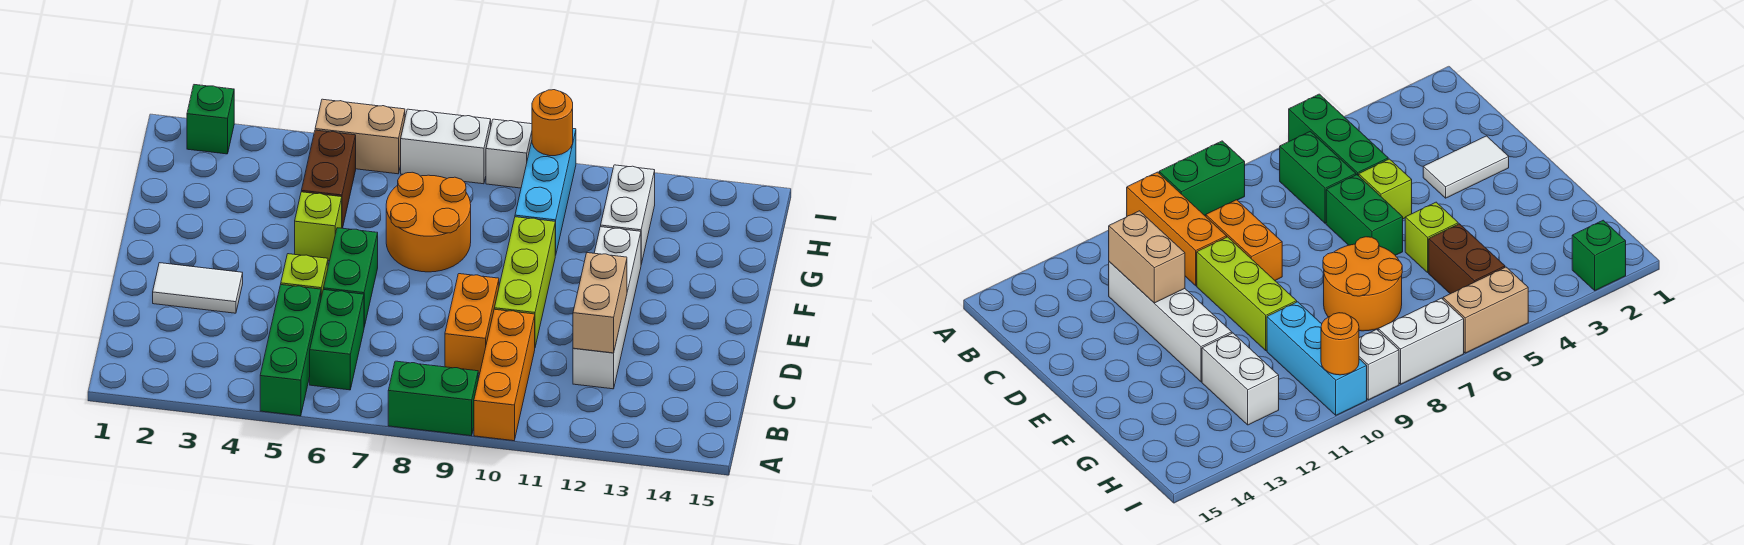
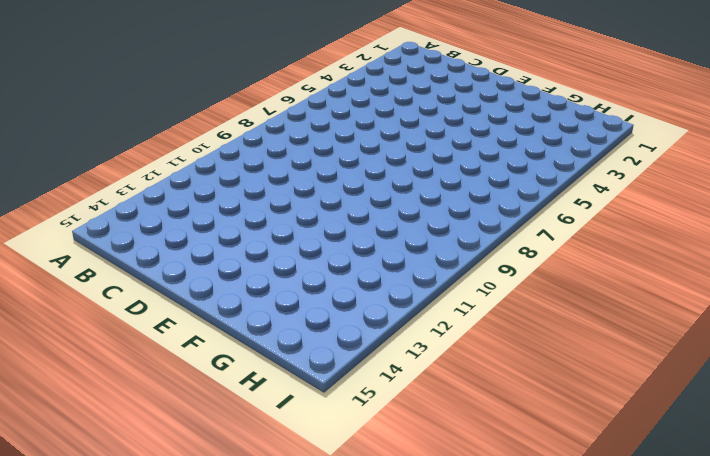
none -> green brick A5:C5 level 1
none -> green brick A8:A9 level 1
none -> orange brick A10:C10 level 1

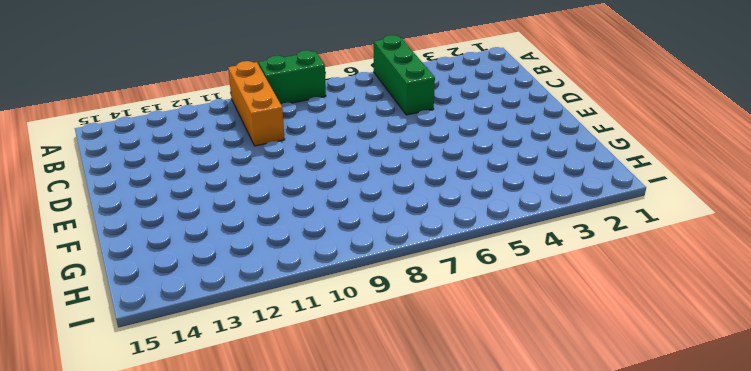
none -> green brick B6:C6 level 1
none -> orange brick C9:D9 level 1
none -> white brick C12:F12 level 1

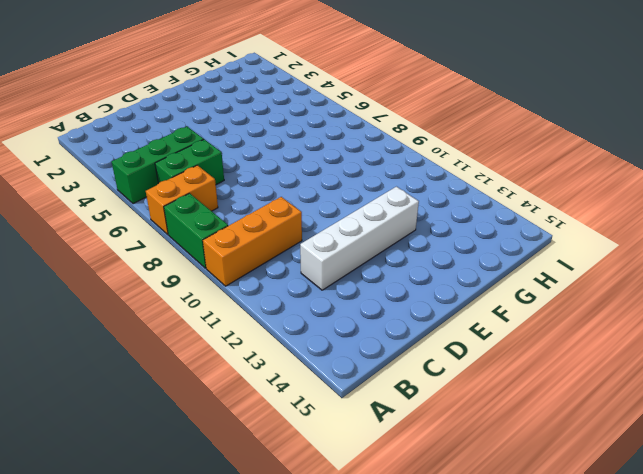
orange brick A7:B7 level 1 -> orange brick C9:D9 level 1
none -> white tile D2:D3 level 1
none -> lime brick D5 level 1
none -> green brick D6:E6 level 1

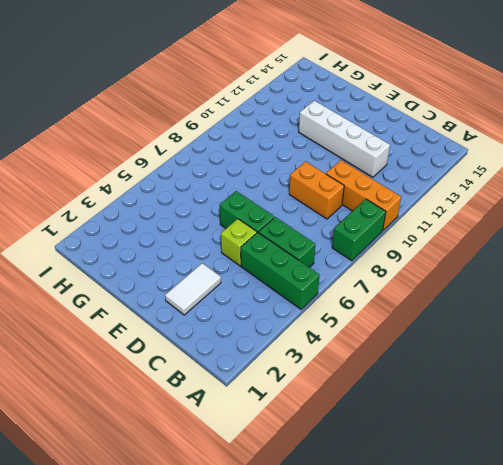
none -> lime brick D10:F10 level 1
none -> lime brick F5 level 1
none -> orange round brick F7:G8 level 1

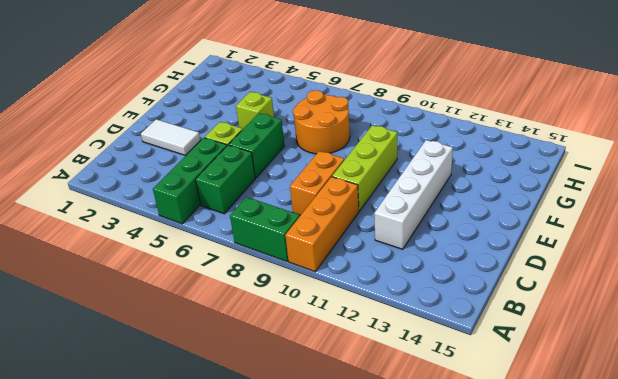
none -> brown brick G5:H5 level 1
none -> cyan brick G10:I10 level 1
none -> white brick G12:H12 level 1

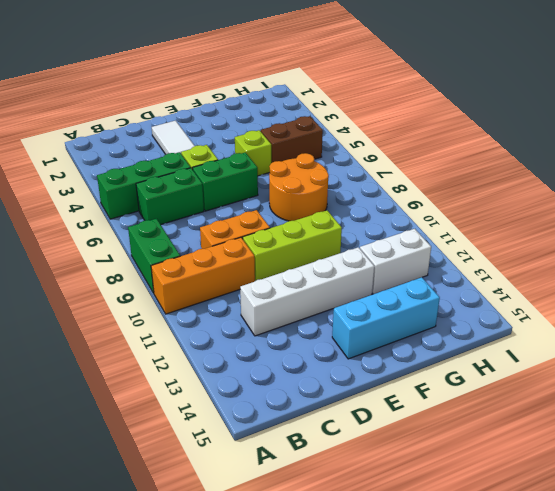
cyan brick E14:G14 level 1 -> cyan brick G10:I10 level 1
none -> green brick I2 level 1
none -> tan brick I5:I6 level 1
none -> white brick I7:I8 level 1

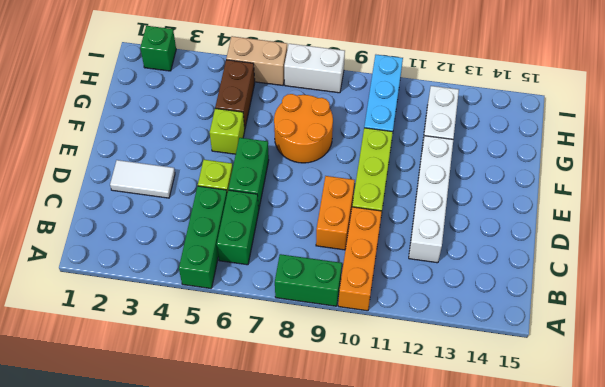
none -> white brick I9 level 1
none -> tan brick C12:D12 level 2
none -> orange round brick I10 level 2

